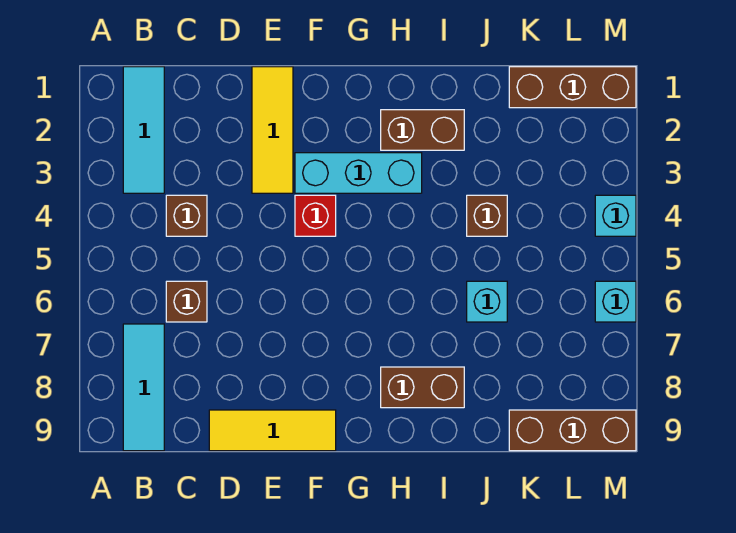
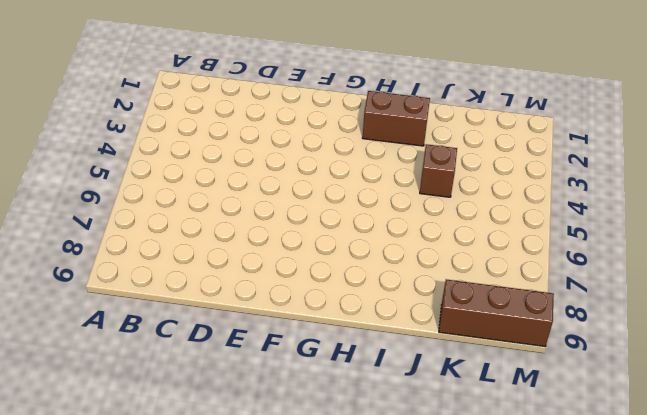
none -> cyan tile B1:B3 level 1
none -> cyan tile B7:B9 level 1
none -> brown brick C4 level 1

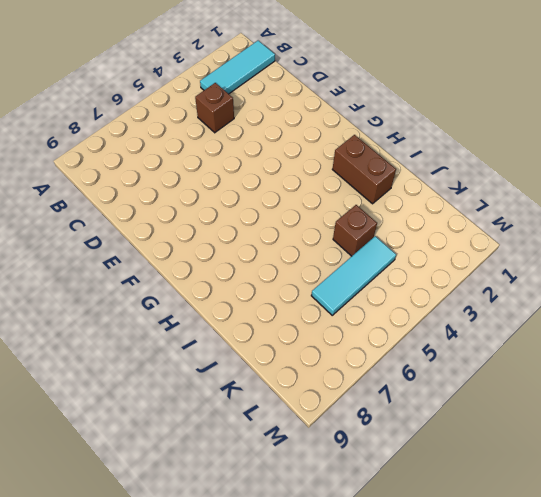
cyan tile K4:K6 level 1 -> cyan tile B7:B9 level 1
none -> brown brick C6 level 1
none -> yellow tile D9:F9 level 1
none -> yellow tile E1:E3 level 1

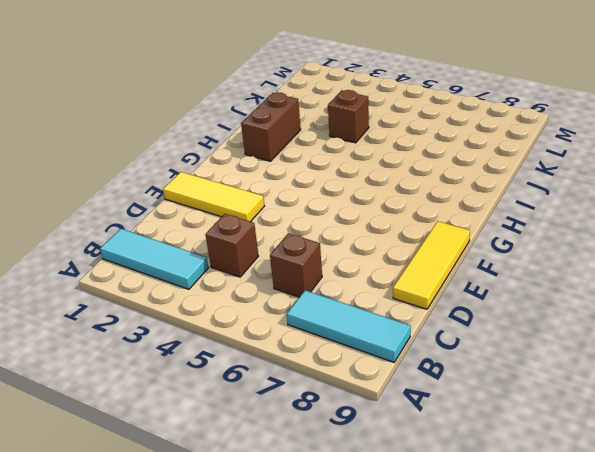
none -> cyan brick F3:H3 level 1
none -> red brick F4 level 1
none -> brown brick H8:I8 level 1

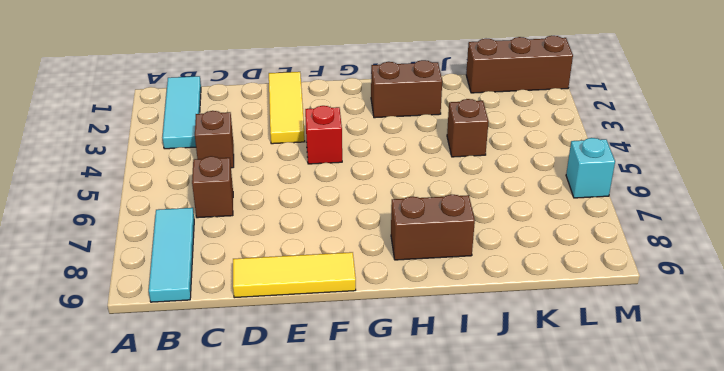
none -> cyan brick F3:H3 level 1
none -> cyan brick J6 level 1
none -> brown brick K9:M9 level 1

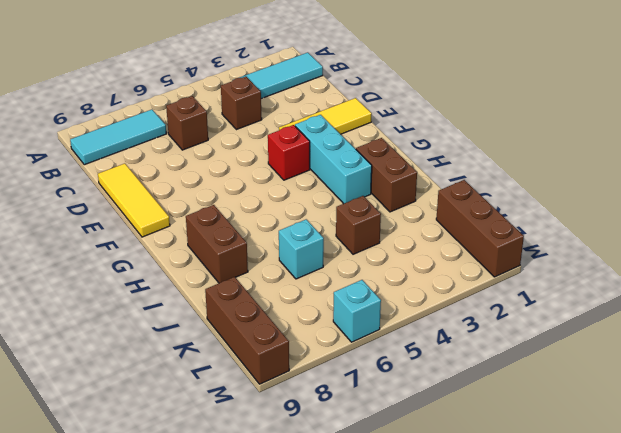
none -> cyan brick M4 level 1

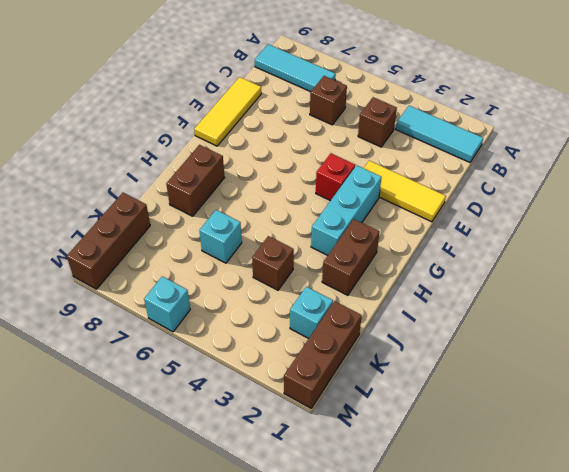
cyan brick K2 level 1 -> cyan brick M4 level 1

